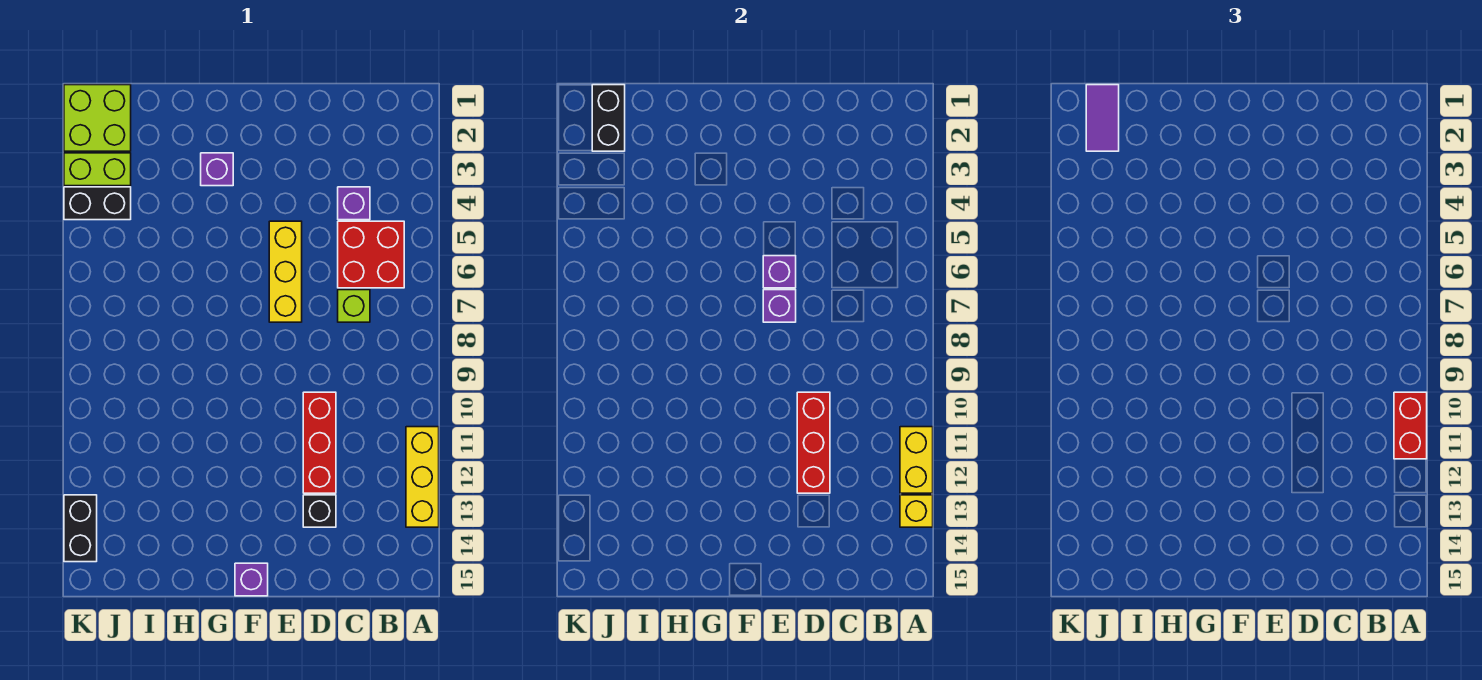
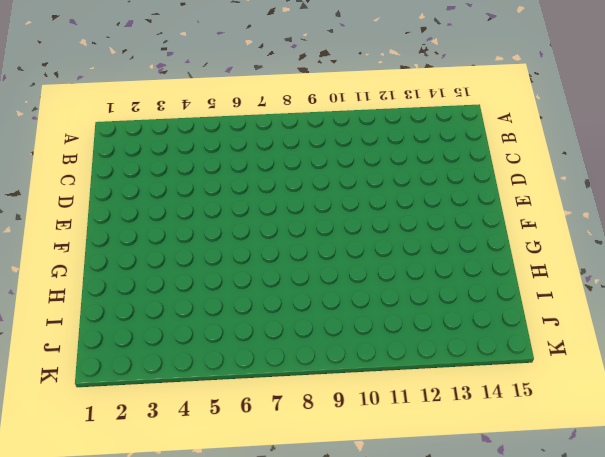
none -> yellow brick A11:A13 level 1
none -> red brick B5:C6 level 1
none -> purple brick C4 level 1

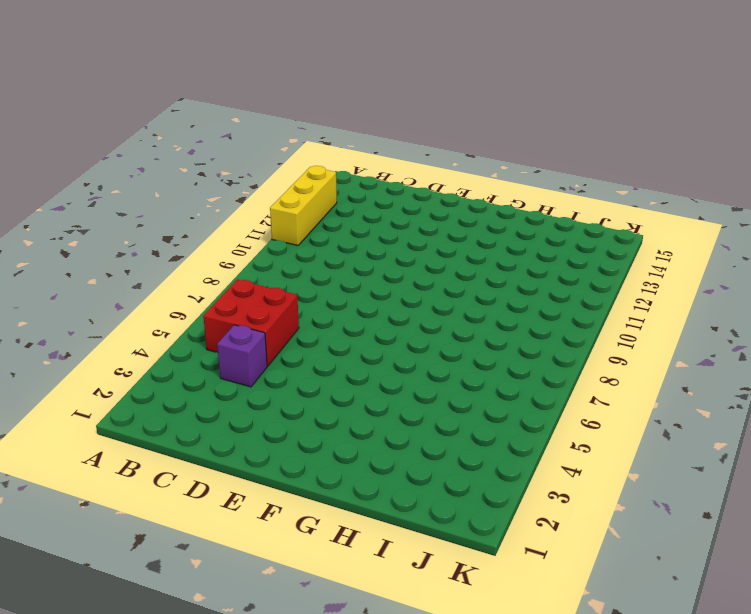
none -> lime brick C7 level 1
none -> red brick D10:D12 level 1
none -> black brick D13 level 1

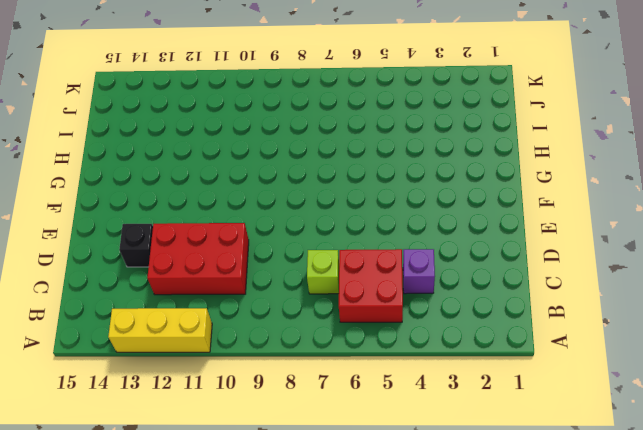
red brick C10:D12 level 1 -> red brick D10:D12 level 1
none -> yellow brick E5:E7 level 1
none -> purple brick F15 level 1
none -> purple brick G3 level 1

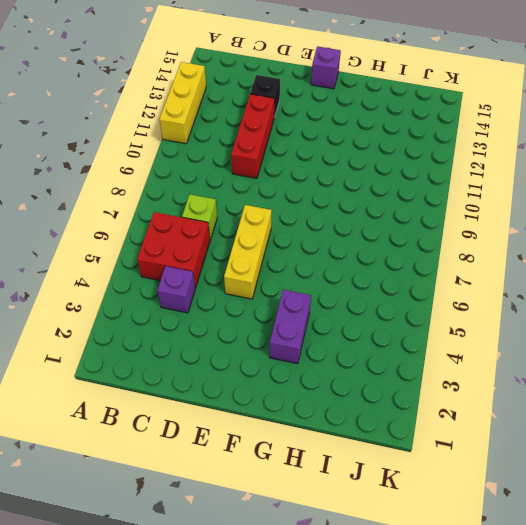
purple brick G3:G4 level 1 -> purple brick G3 level 1
none -> lime brick J1:K2 level 1
none -> lime brick J3:K3 level 1
none -> black brick J4:K4 level 1

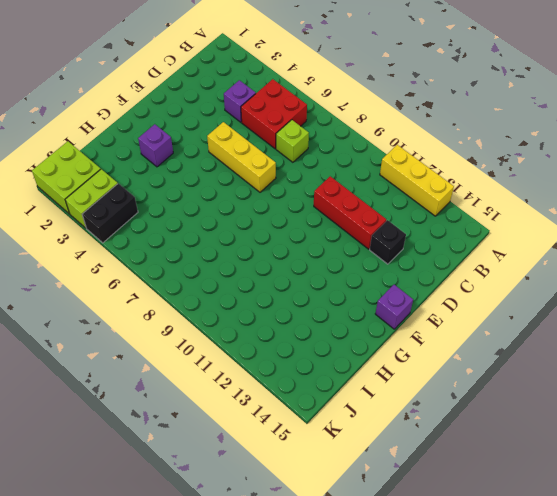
none -> black brick K13:K14 level 1
none -> yellow brick A11:A12 level 2
none -> yellow brick A13 level 2

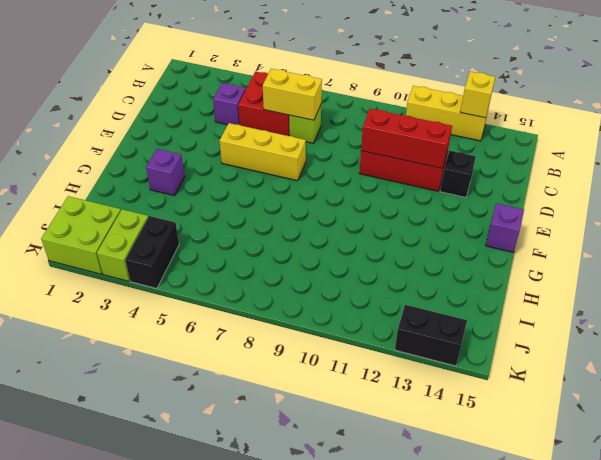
yellow brick C6:C7 level 2 -> yellow brick A11:A12 level 2
none -> purple brick E6 level 2
none -> purple brick E7 level 2
none -> black brick J1:J2 level 2

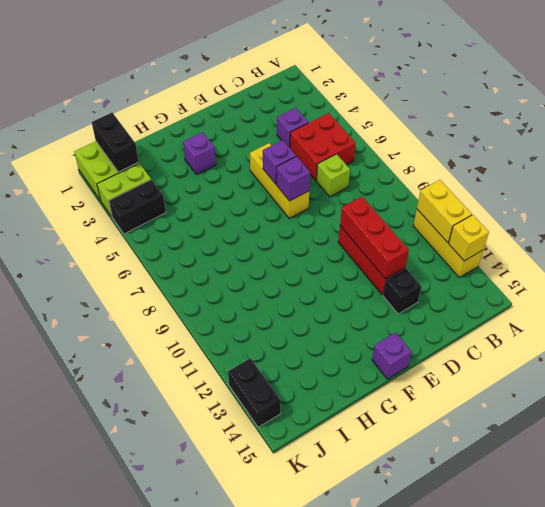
none -> red brick A10:A11 level 3
none -> purple tile J1:J2 level 3

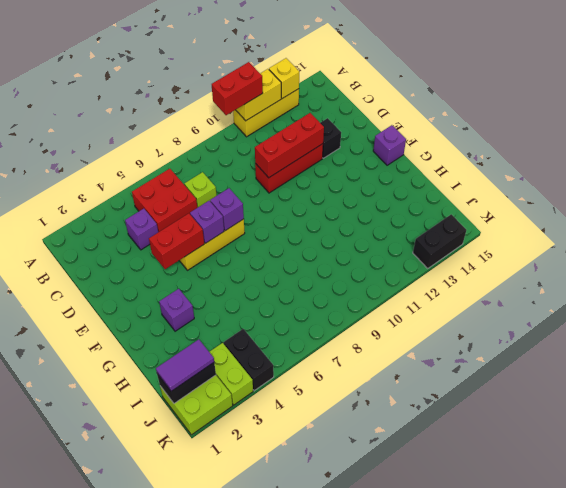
red brick E4:E5 level 2 -> none

